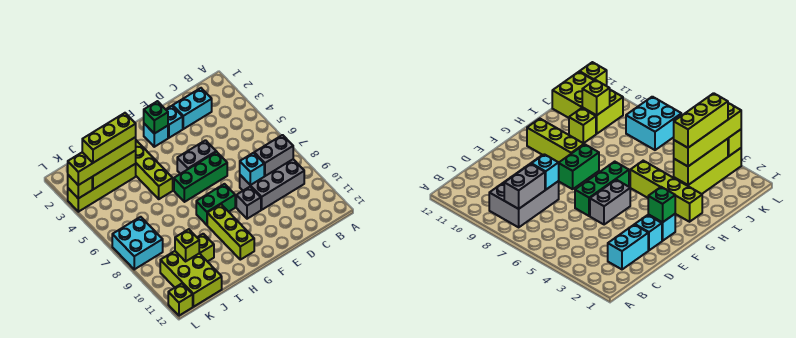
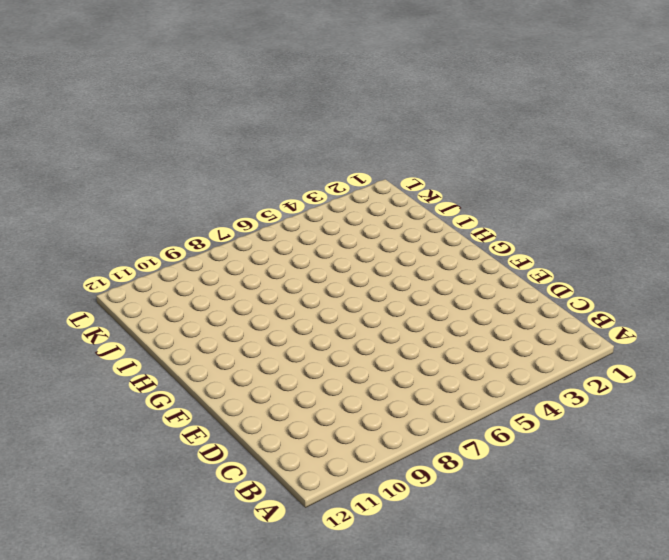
none -> grey brick B8:D9 level 1
none -> cyan brick C2:D2 level 1
none -> cyan brick E2 level 1

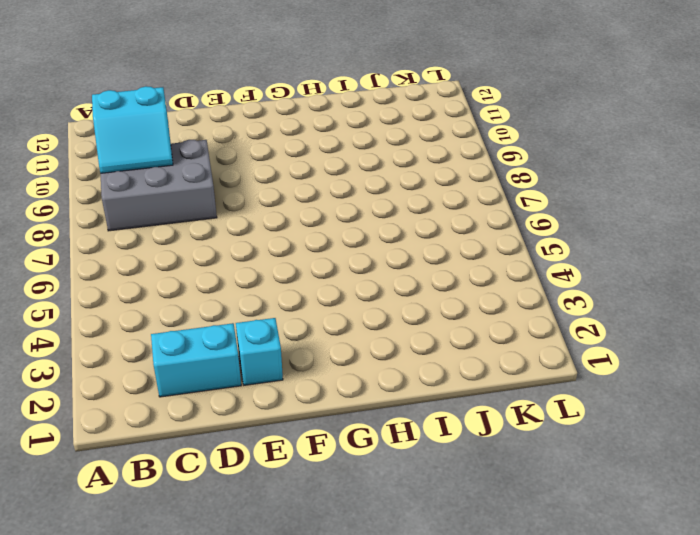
cyan slope B9:C10 level 2 top 10 -> none
none -> grey brick E5:F5 level 1
none -> green brick E6:G6 level 1
none -> grey brick E9 level 1

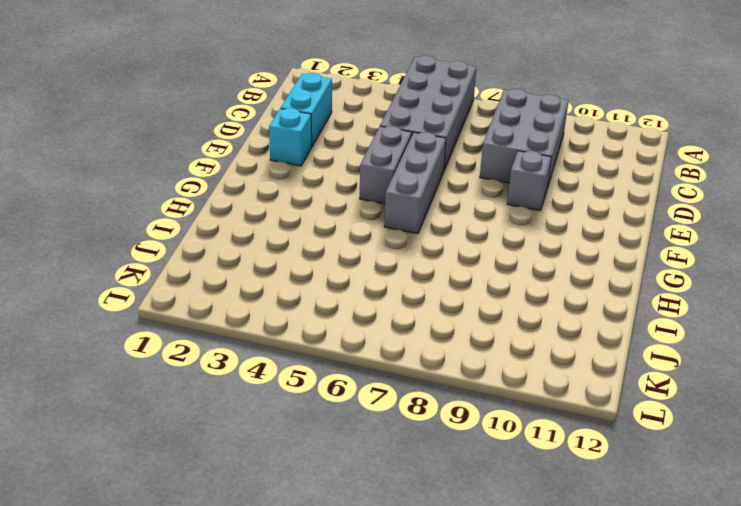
grey brick A5:D6 level 1 -> none
grey brick E6:G6 level 1 -> green brick E6:G6 level 1
none -> cyan brick F2 level 1
none -> green brick F8:G8 level 1
none -> lime brick G9:G11 level 1

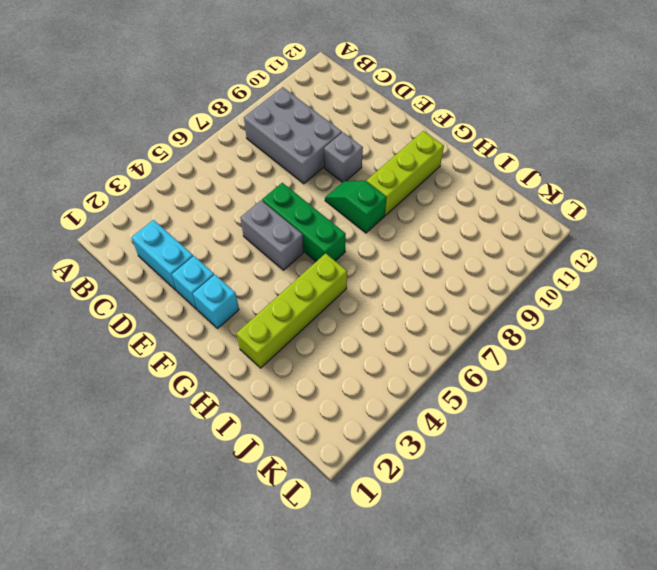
green slope F8:G8 level 1 top G -> green brick F8:G8 level 1
none -> lime brick I3:L3 level 1
none -> lime brick I10 level 1
none -> lime brick J10:K12 level 1

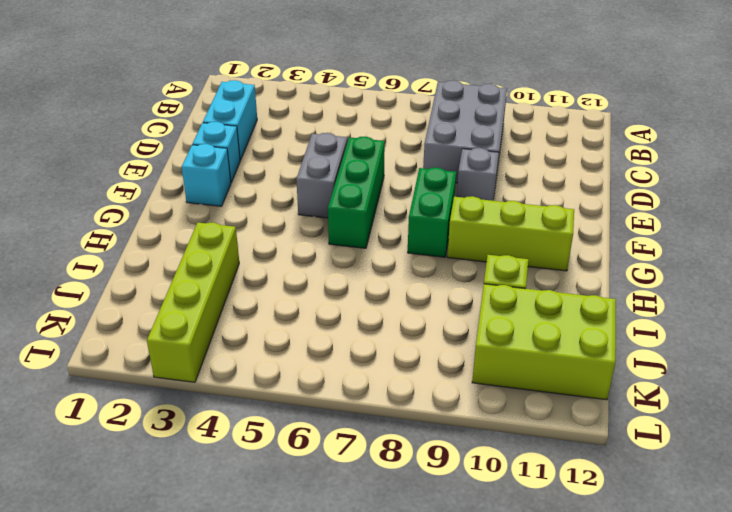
none -> lime brick H2:H5 level 1
none -> cyan brick K7:L8 level 1
none -> lime brick L12 level 1

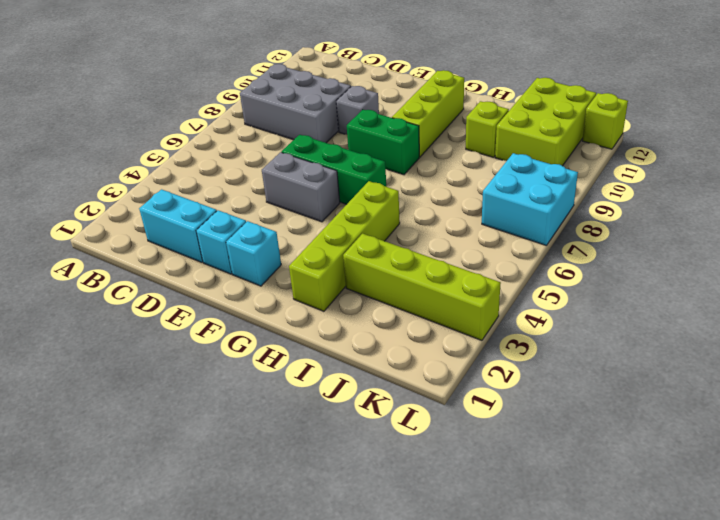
none -> grey brick B8:C8 level 2
none -> cyan brick D8 level 2
none -> green brick F2 level 2

